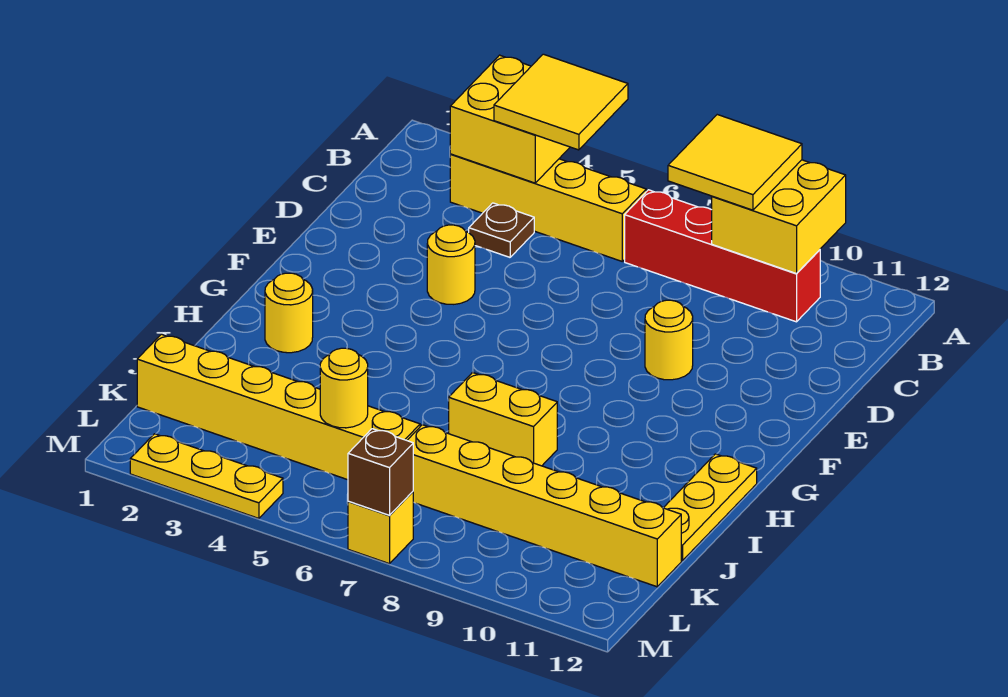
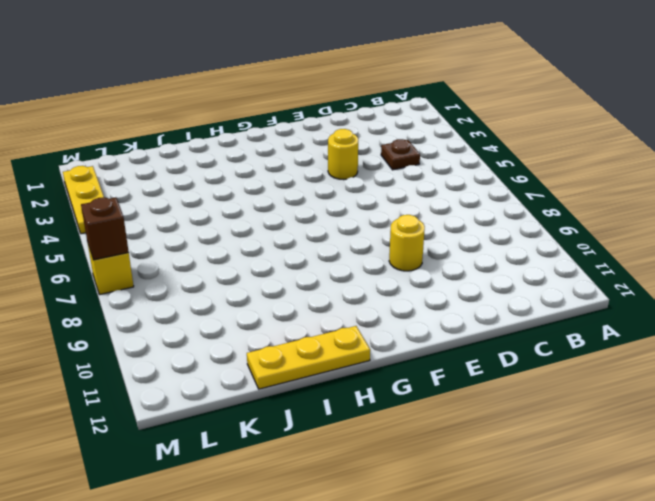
none -> yellow brick B3:B6 level 1
none -> red brick B7:B10 level 1
none -> yellow round brick H2 level 1

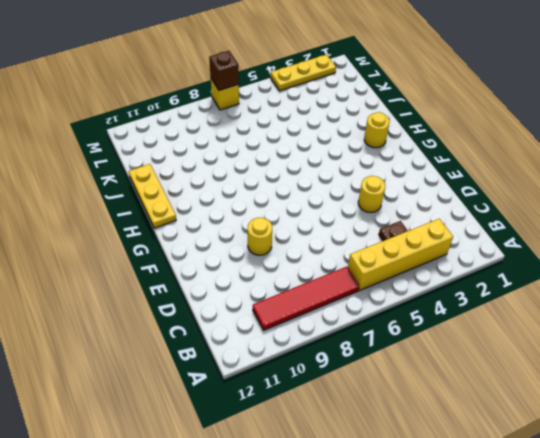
red tile B7:B10 level 1 -> red brick B7:B10 level 1
none -> yellow brick I7:I8 level 1
none -> yellow brick K1:K6 level 1
none -> yellow brick K7:K12 level 1

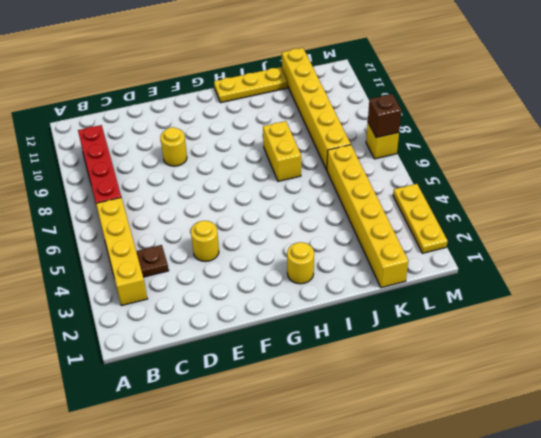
none -> yellow brick A3:B4 level 2
none -> yellow brick A9:B10 level 2
none -> yellow round brick K5 level 2

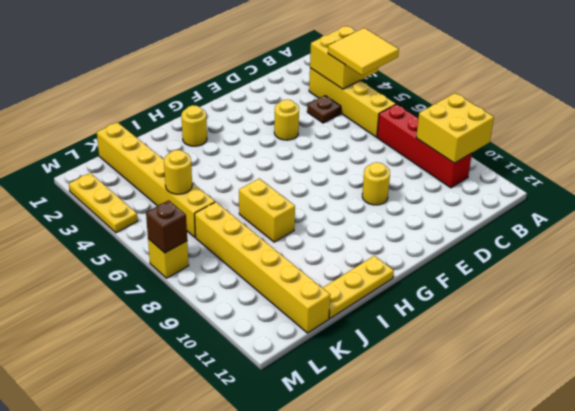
none -> yellow tile A8:B9 level 3

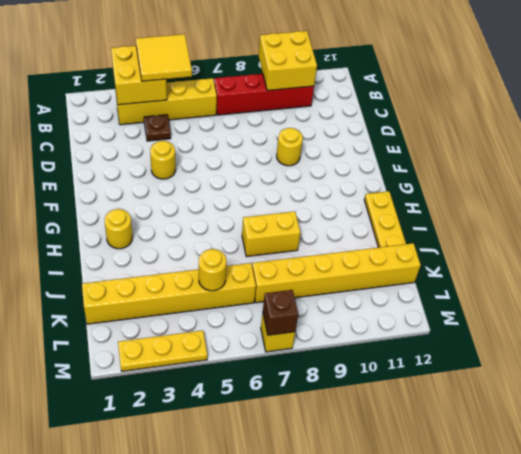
none -> yellow tile A8:B9 level 3

